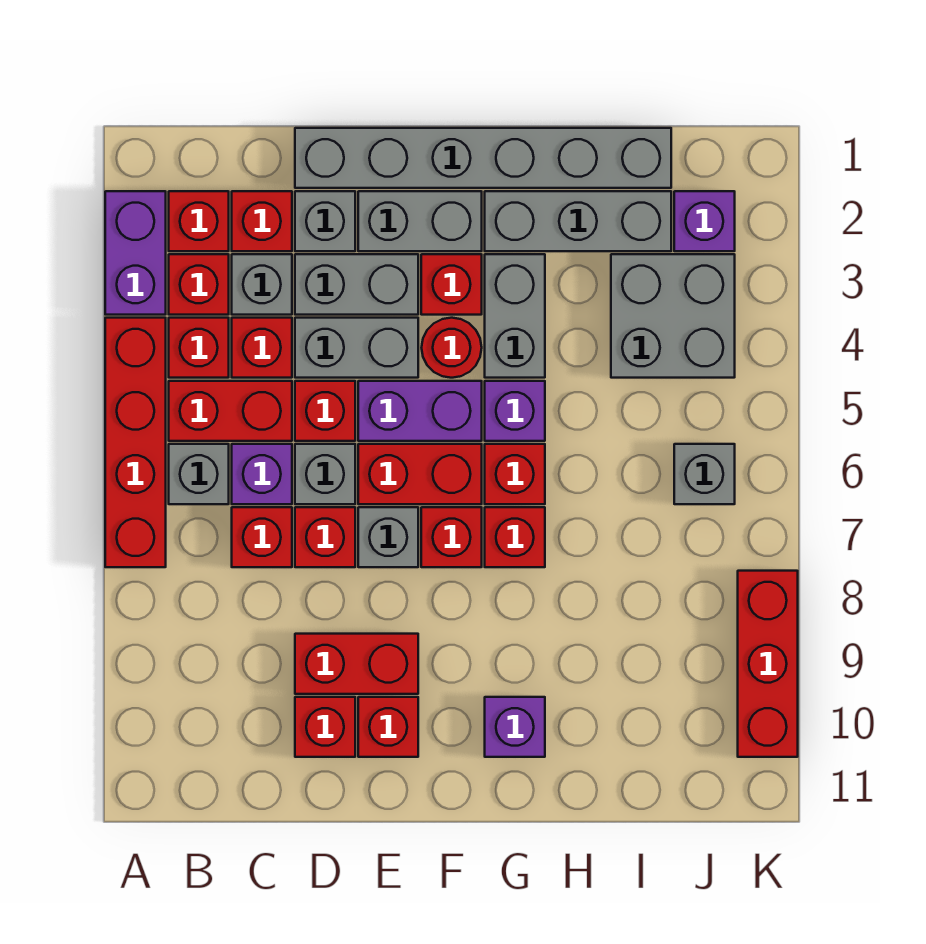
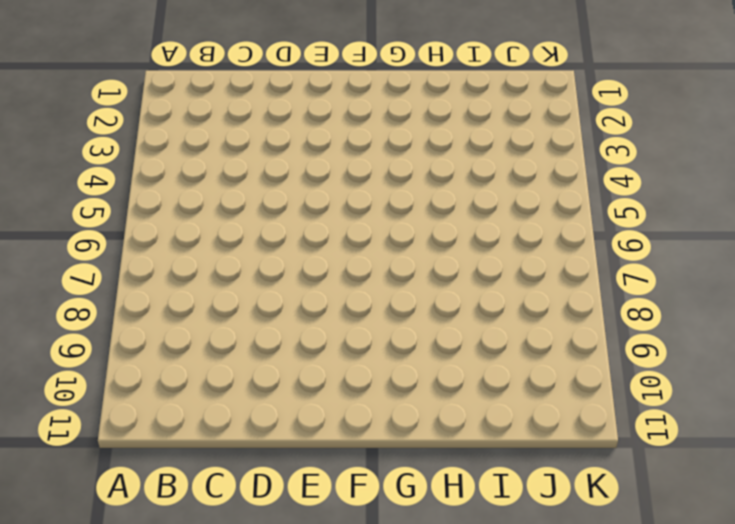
none -> purple brick A2:A3 level 1
none -> red brick A4:A7 level 1
none -> red brick B2 level 1
none -> red brick B3 level 1

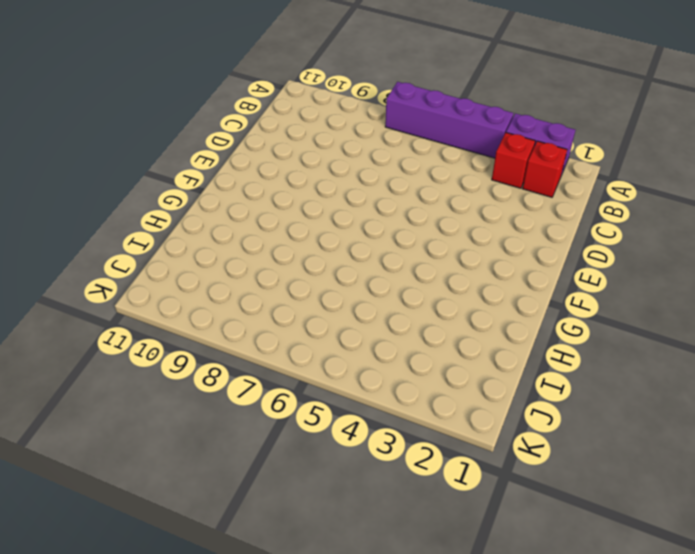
purple brick A4:A7 level 1 -> red brick A4:A7 level 1
none -> red brick B4 level 1
none -> red brick B5:C5 level 1
none -> grey brick B6 level 1
none -> red brick C2 level 1

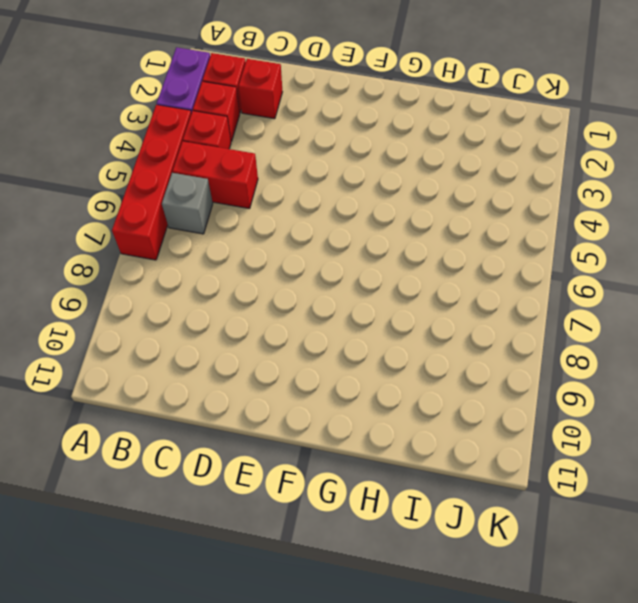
none -> grey brick C3 level 1
none -> red brick C4 level 1
none -> purple brick C6 level 1
none -> red brick C7 level 1

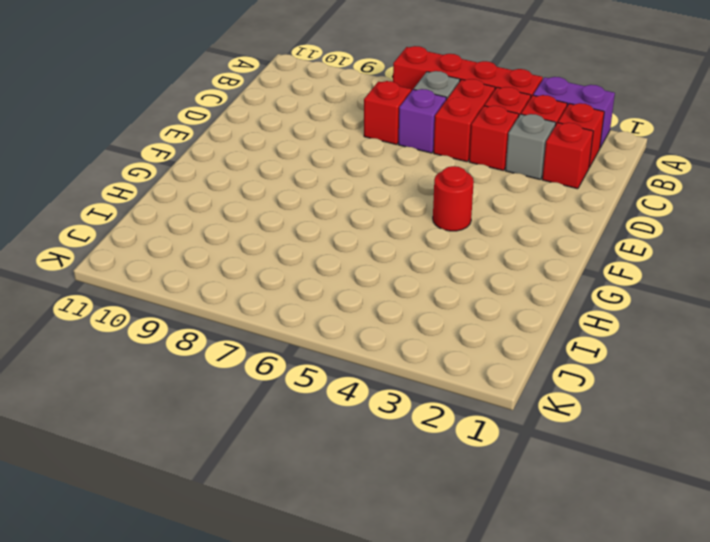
none -> grey brick D1:I1 level 1
none -> grey brick D2 level 1
none -> grey brick D3:E3 level 1
none -> grey brick D4:E4 level 1

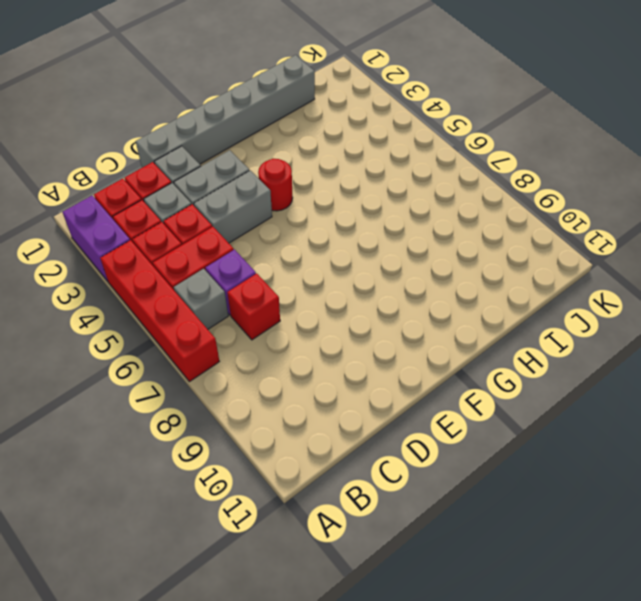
none -> red brick D5 level 1
none -> grey brick D6 level 1
none -> red brick D7 level 1
none -> red brick D9:E9 level 1

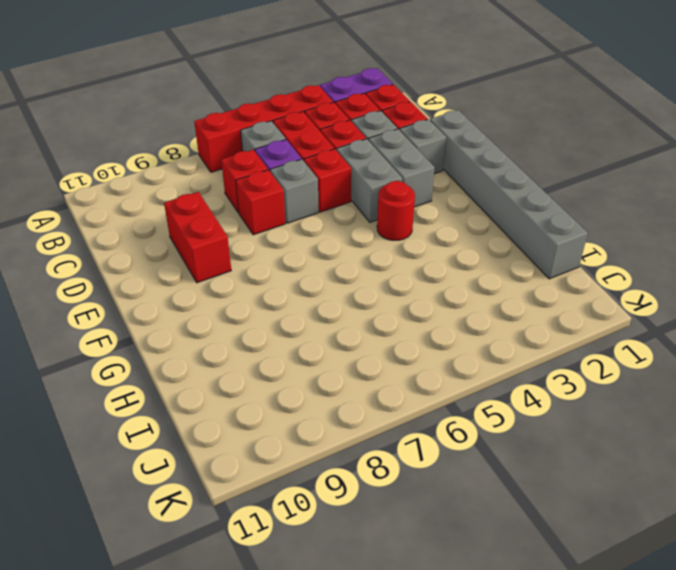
none -> red brick D10 level 1
none -> grey brick E2:F2 level 1
none -> purple brick E5:F5 level 1
none -> red brick E6:F6 level 1

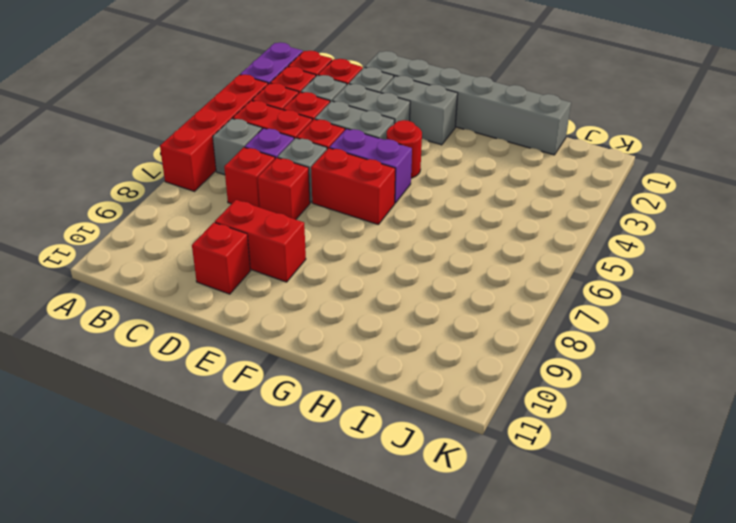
none -> grey brick E7 level 1
none -> red brick E10 level 1
none -> red brick F3 level 1
none -> red brick F7 level 1

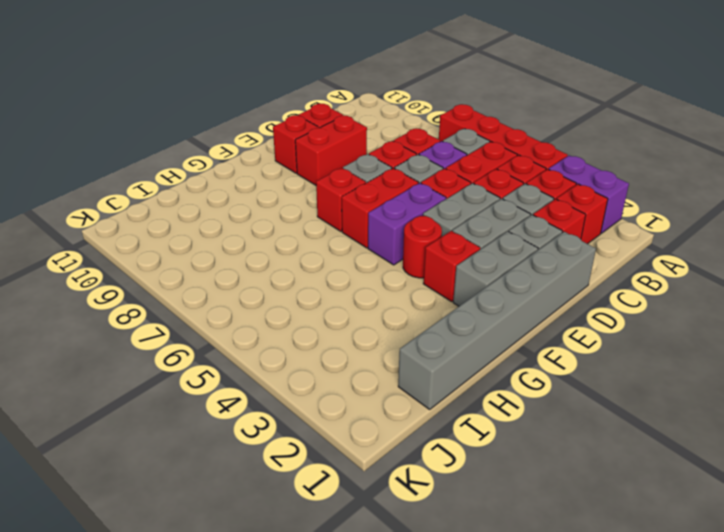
none -> grey brick G2:I2 level 1
none -> grey brick G3:G4 level 1
none -> purple brick G5 level 1
none -> red brick G6 level 1

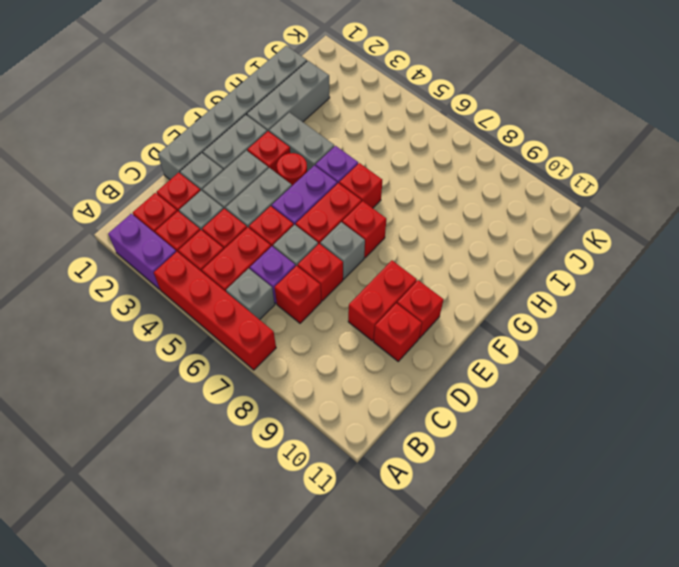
none -> red brick G7 level 1
none -> purple brick G10 level 1
none -> grey brick I3:J4 level 1
none -> purple brick J2 level 1

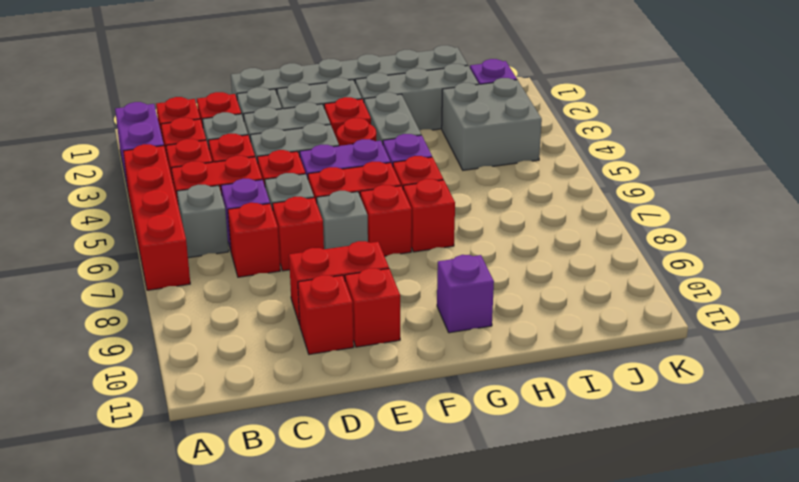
none -> grey brick J6 level 1
none -> red brick K8:K10 level 1

